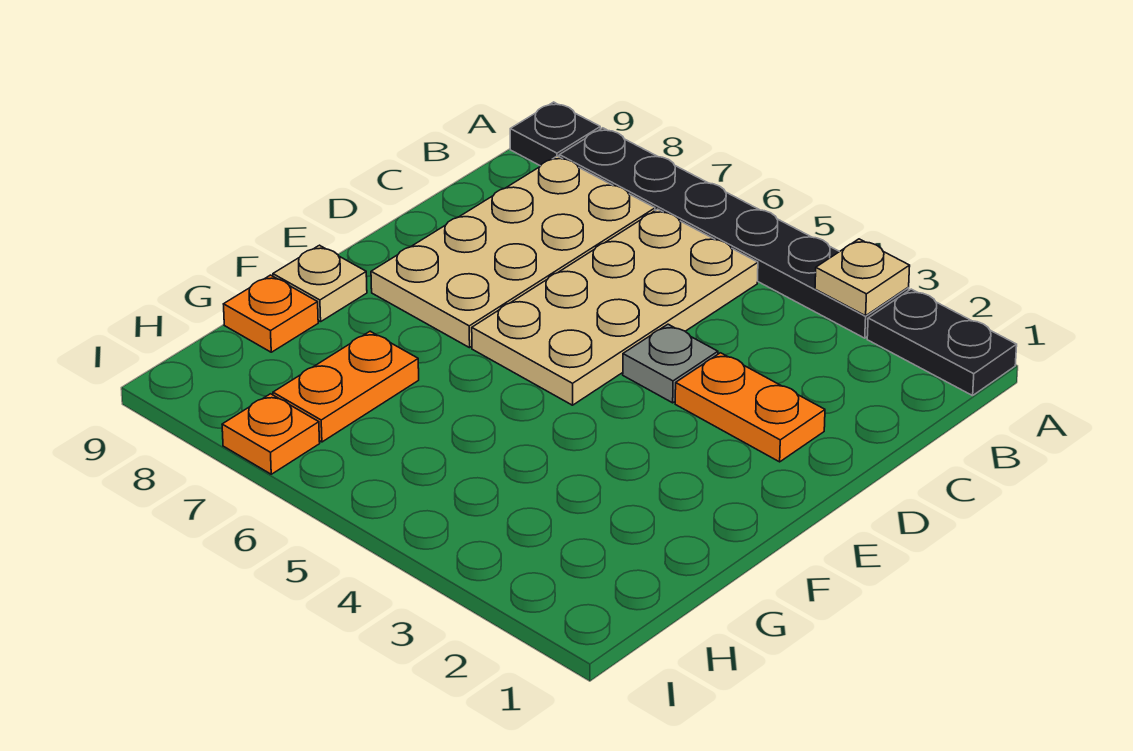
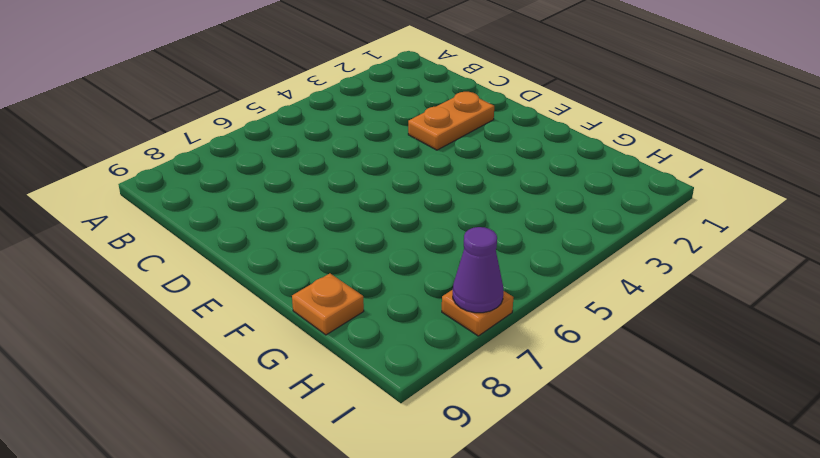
purple cone I7 level 2 -> none
none -> black plate A1:A2 level 1
none -> black plate A3:A8 level 1
none -> black plate A9 level 1

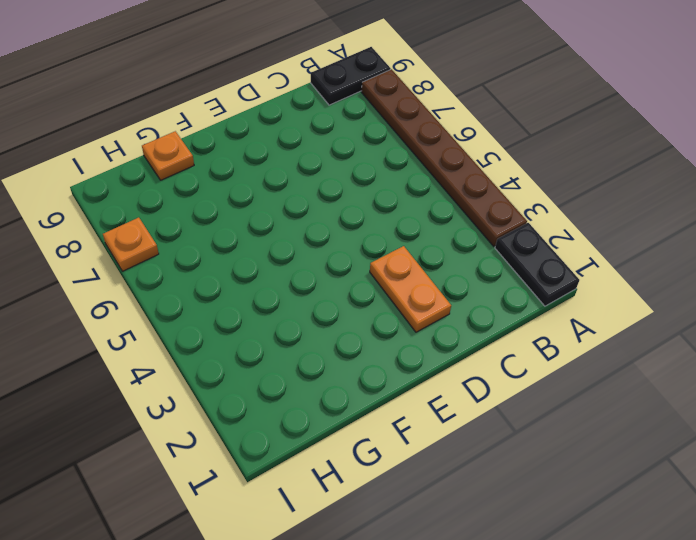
brown plate A3:A8 level 1 -> black plate A3:A8 level 1
black plate A9:B9 level 1 -> black plate A9 level 1
none -> tan plate B5:E6 level 1
none -> tan plate B7:E8 level 1
none -> grey plate D4 level 1

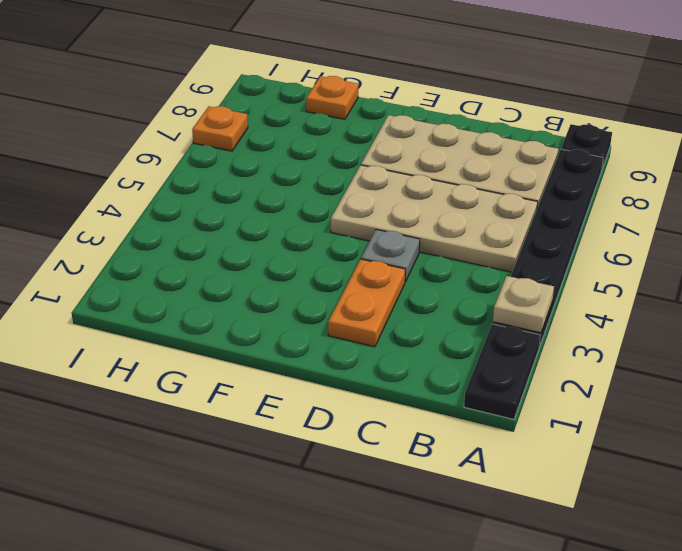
none -> tan plate F9 level 1
none -> orange plate G7:H7 level 1

